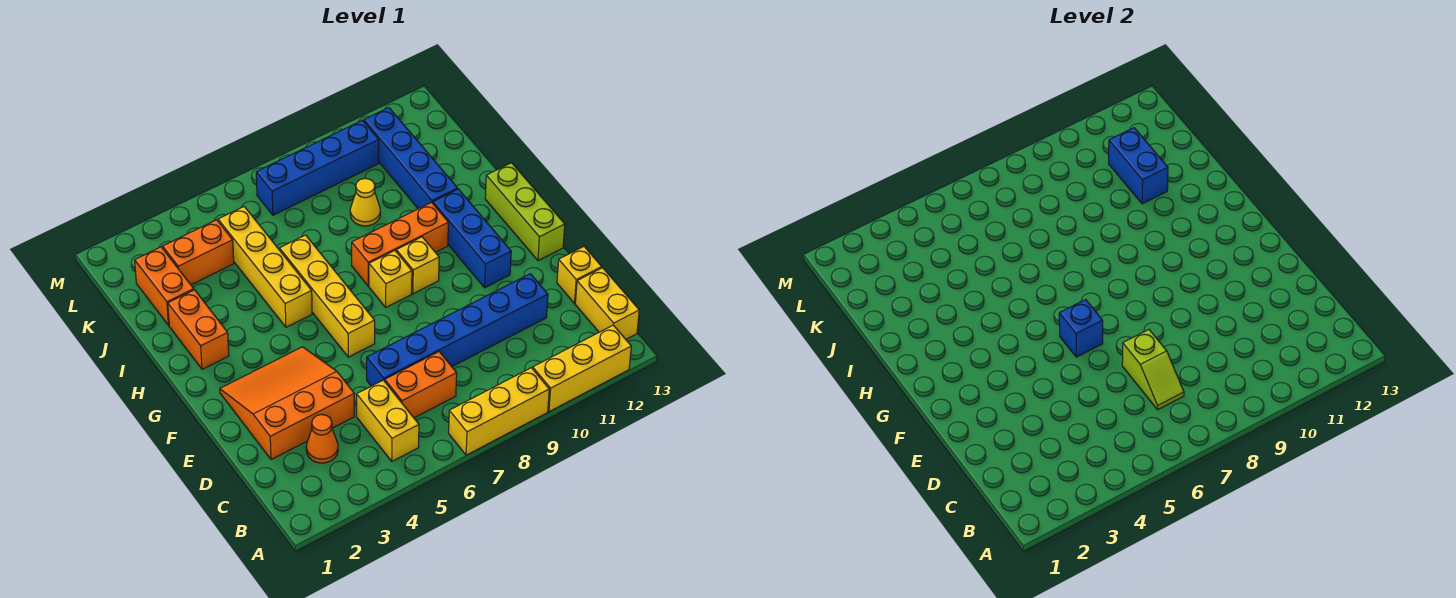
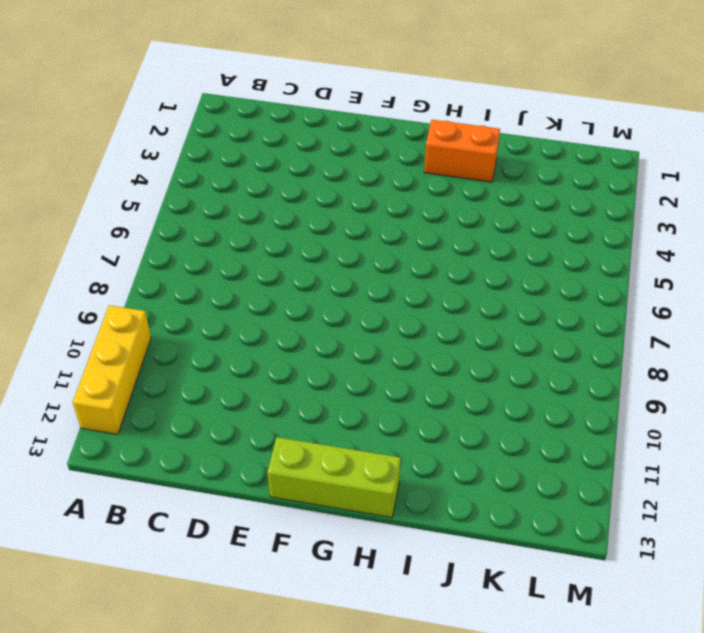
none -> yellow brick A7:A9 level 1
none -> yellow brick B5:C5 level 1
none -> yellow brick B13:C13 level 1

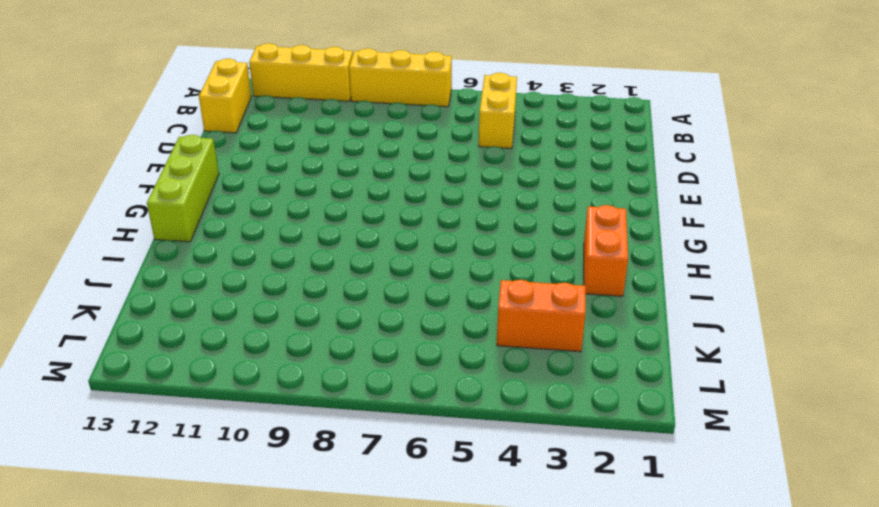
none -> orange cone C3 level 1
none -> orange brick C6:C7 level 1
none -> orange slope D2:F4 level 1 top D

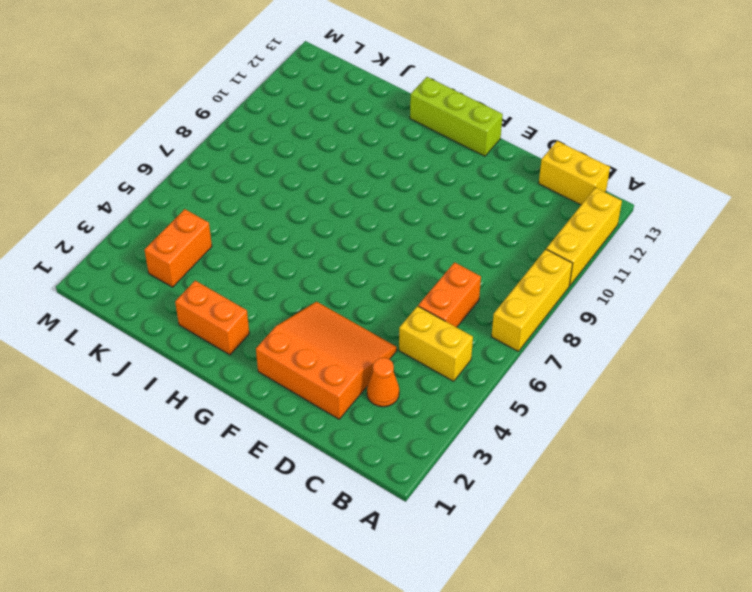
orange slope D2:F4 level 1 top 2 -> orange slope D2:F4 level 1 top D
none -> blue brick D6:D11 level 1
none -> yellow brick D13 level 1
none -> yellow brick F6:I6 level 1

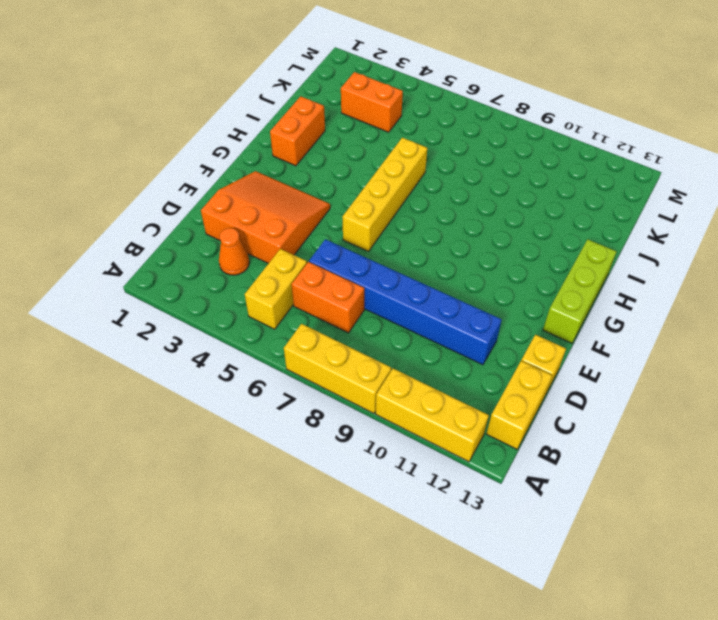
none -> blue brick F11:H11 level 1
none -> yellow brick G8 level 1
none -> yellow brick G9 level 1

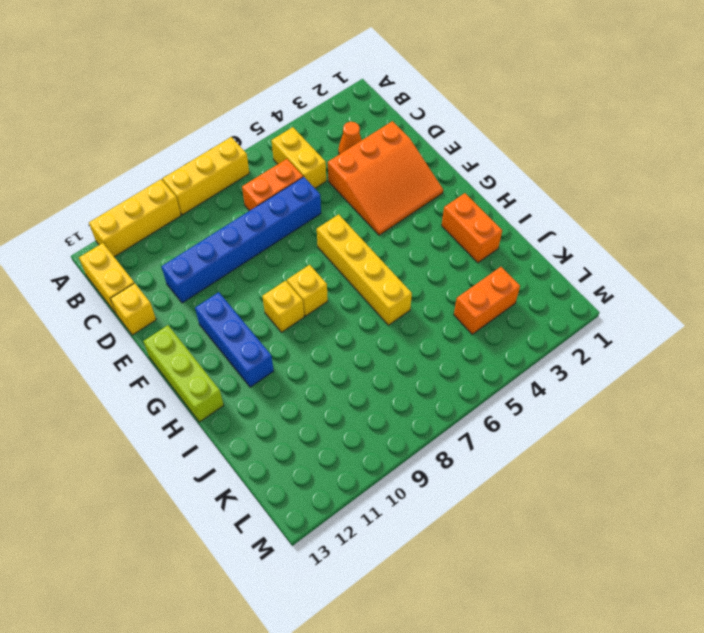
none -> yellow brick H5:K5 level 1
none -> orange brick H8:H10 level 1
none -> blue brick I11:L11 level 1

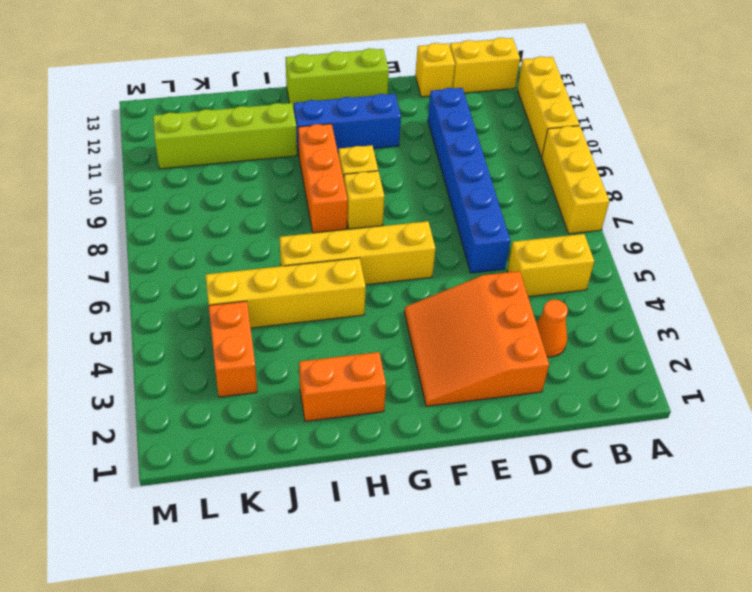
lime brick I11:L11 level 1 -> blue brick I11:L11 level 1
none -> orange brick C6:C7 level 1
none -> orange brick J2:K2 level 1
none -> yellow cone J9 level 1

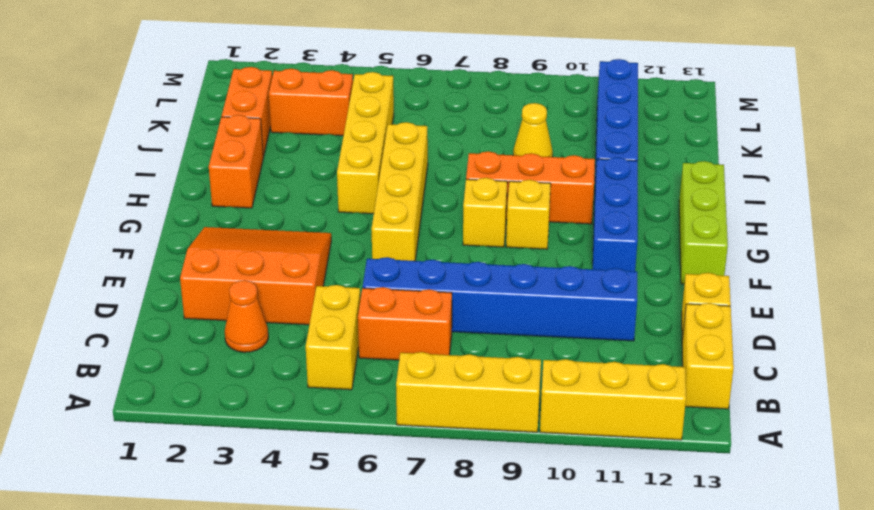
none -> blue brick L7:L10 level 1
none -> lime slope C7:D7 level 2 top D
none -> blue brick F6 level 2

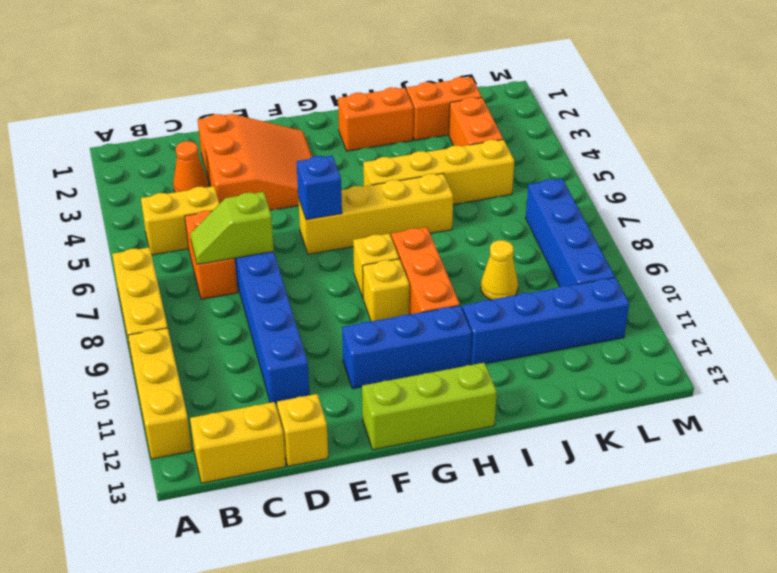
none -> blue brick J11:K11 level 2

